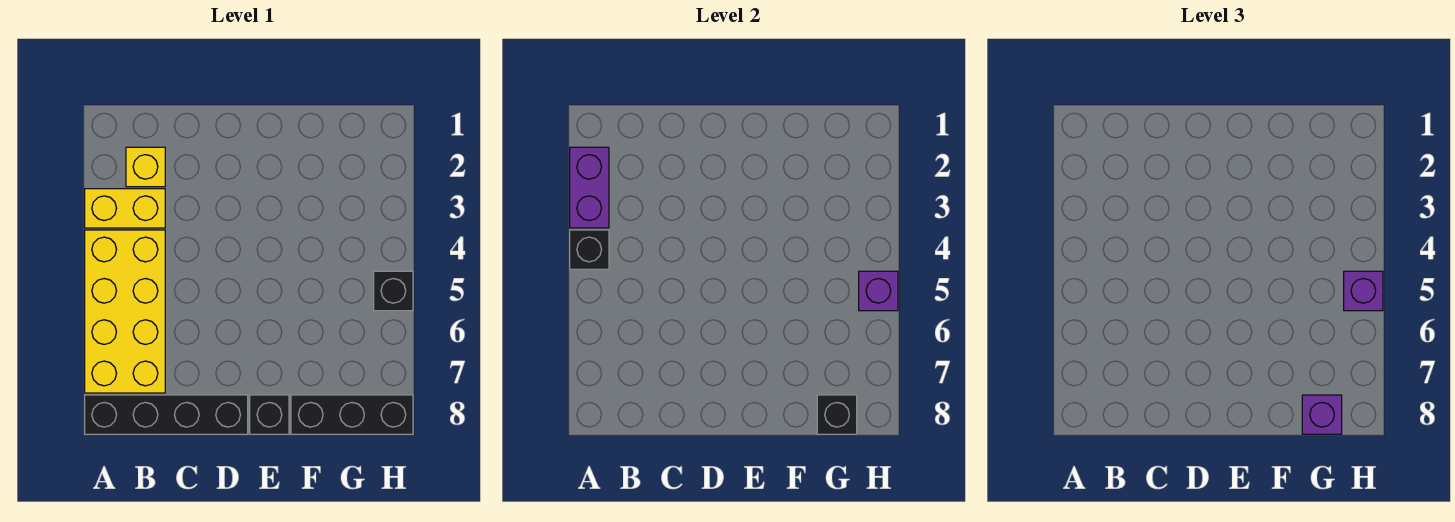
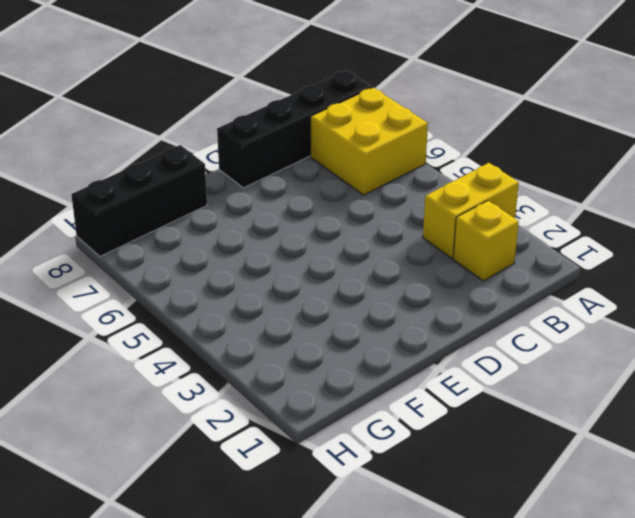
yellow brick A6:B7 level 1 -> yellow brick A4:B7 level 1
none -> black brick E8 level 1
none -> black brick H5 level 1
none -> purple brick A2:A3 level 2

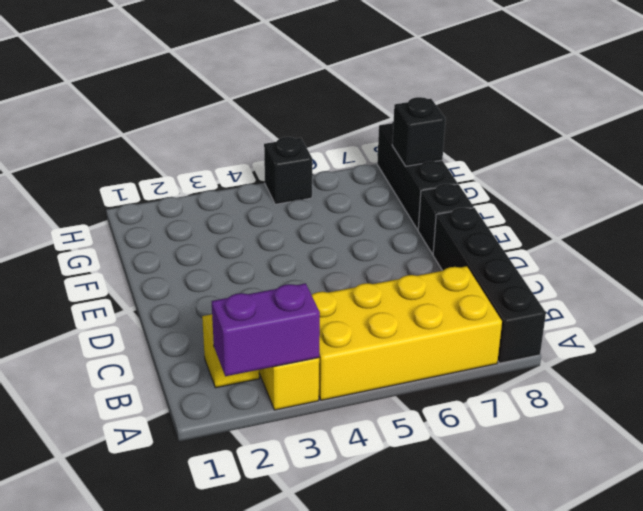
none -> black brick A4 level 2
none -> purple brick H5 level 2
none -> purple brick G8 level 3

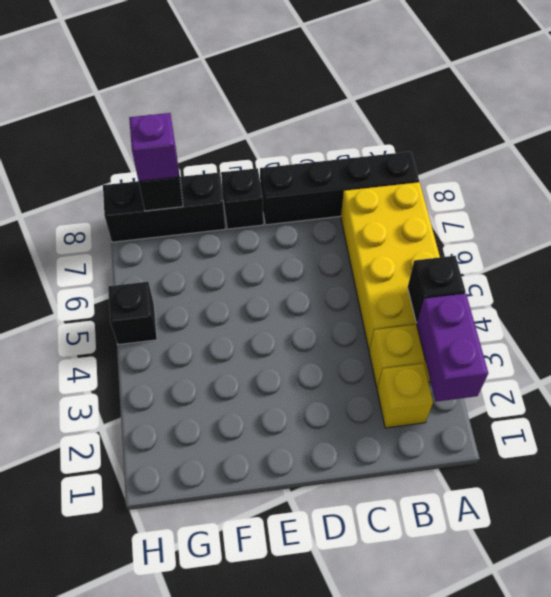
none -> purple brick H5 level 2
none -> purple brick H5 level 3

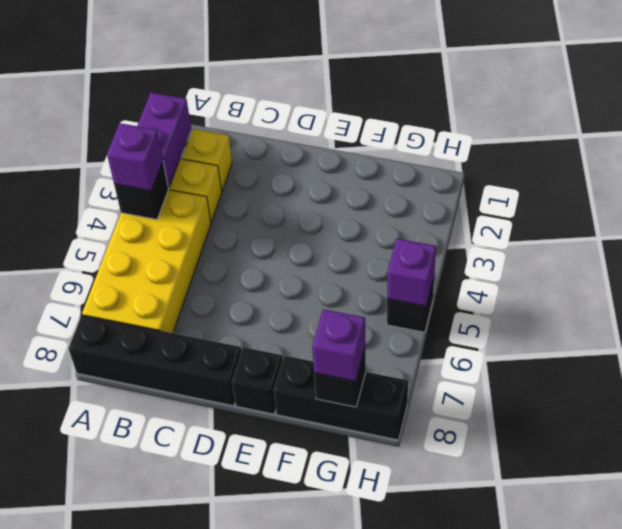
purple brick A4 level 3 -> purple brick H5 level 3

